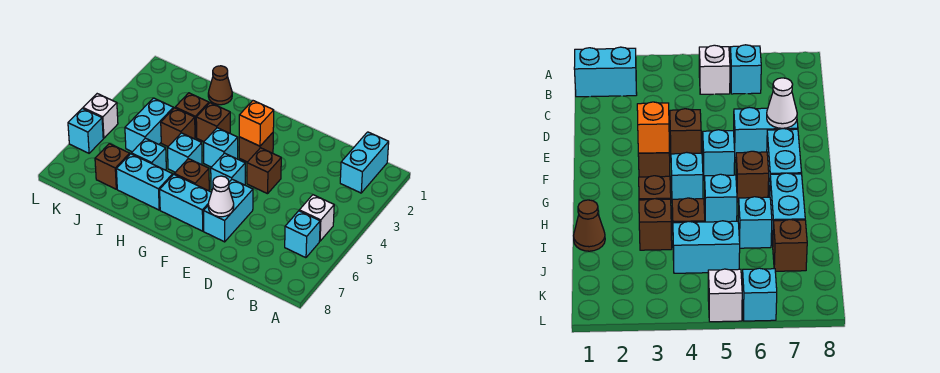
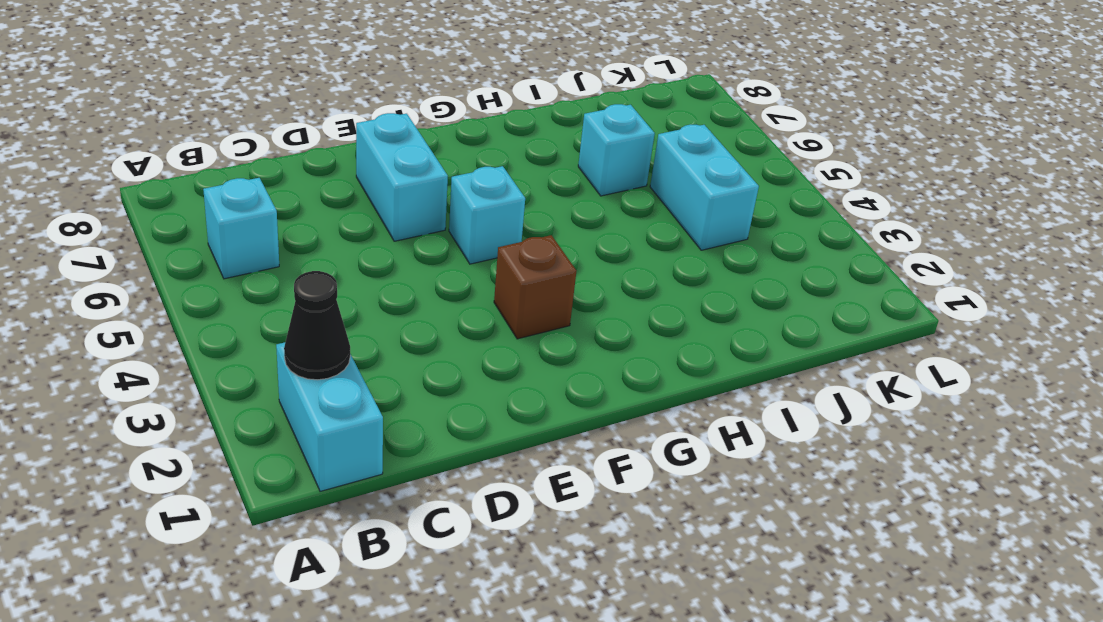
black cone B2 level 2 -> none
none -> white brick B5 level 1
none -> brown brick E4 level 1
none -> cyan brick F7:G7 level 1

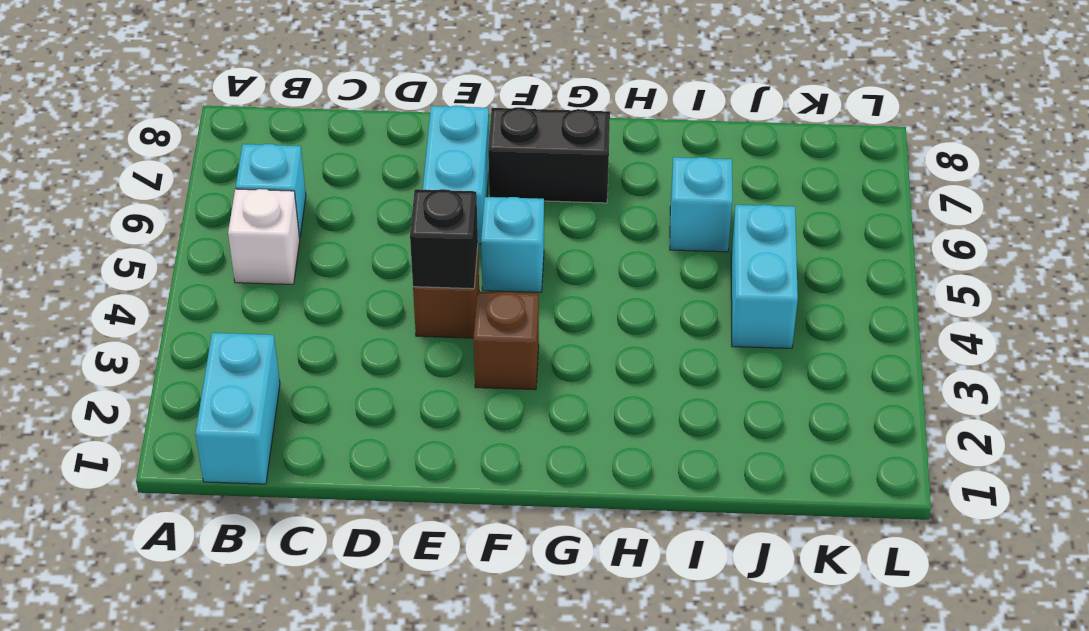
black brick E4 level 2 -> none
black brick F7:G7 level 1 -> cyan brick F7:G7 level 1
none -> cyan brick G4 level 1
none -> brown brick G6 level 1
none -> brown brick H3 level 1

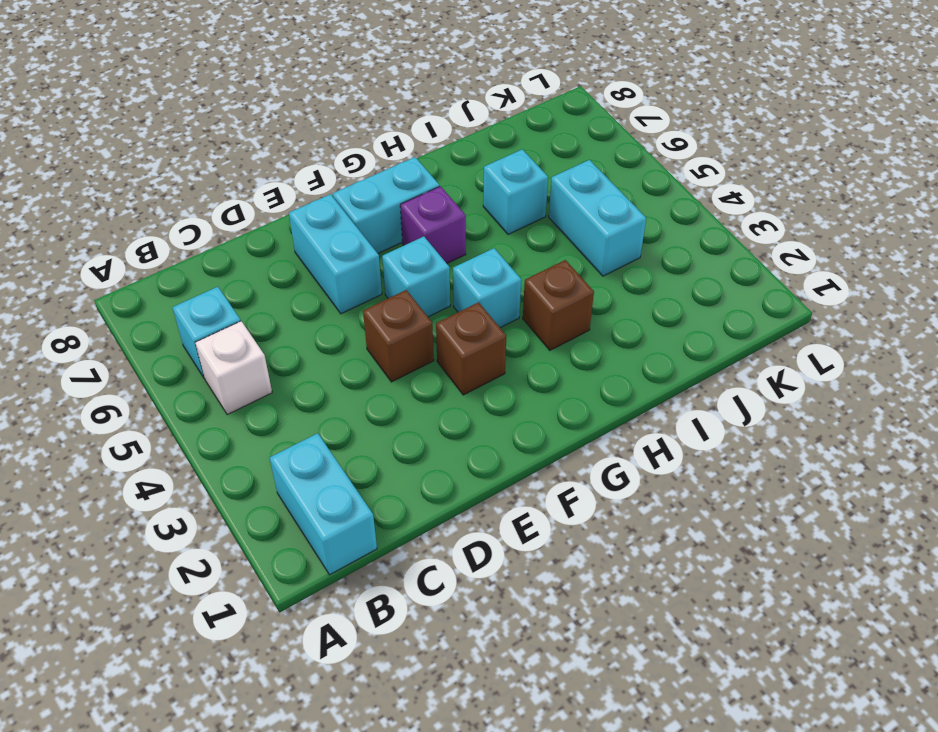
purple brick G6 level 1 -> brown brick G6 level 1
none -> cyan brick H5 level 1
none -> cyan brick H7:I7 level 1
none -> brown cone I1 level 1

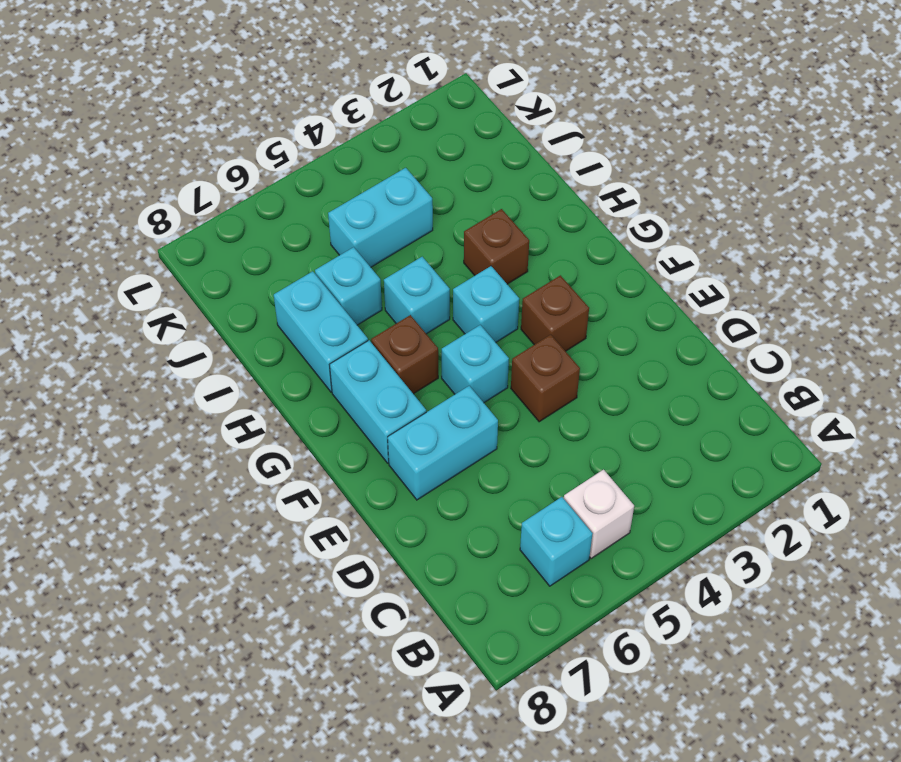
none -> cyan brick B1:B2 level 1
none -> brown cone I1 level 1
none -> brown brick I3 level 1

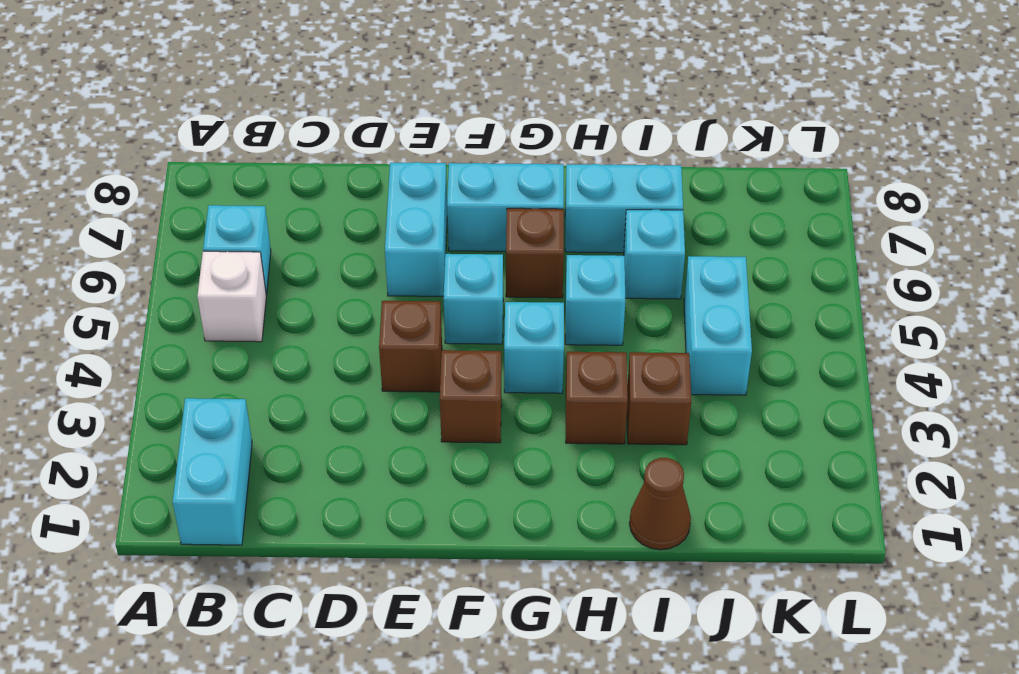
none -> brown brick I4 level 1
none -> brown brick J7 level 1
none -> white brick L5 level 1

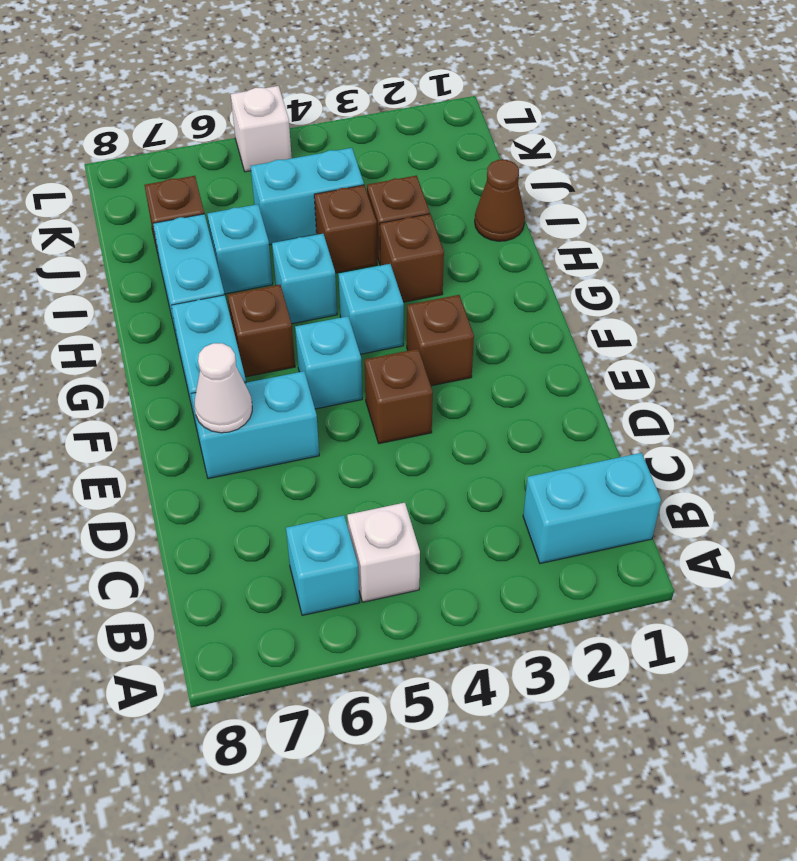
none -> cyan brick L6 level 1
none -> orange brick F3 level 2

